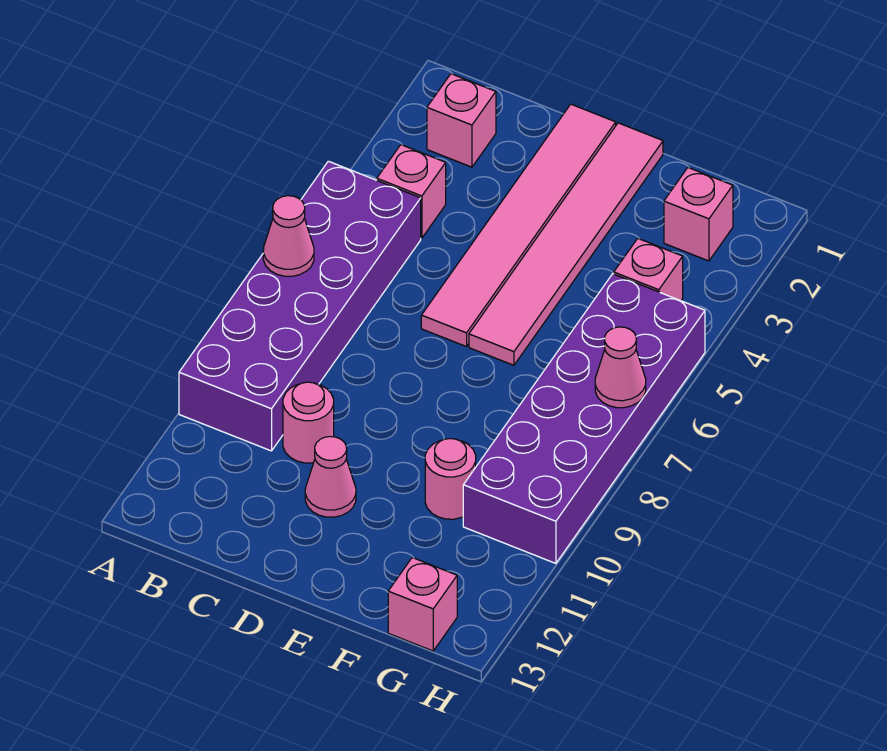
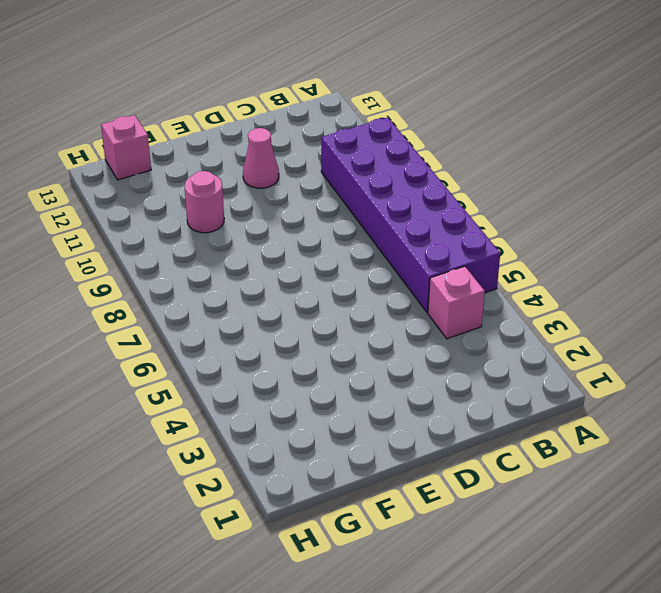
none -> pink brick B2 level 1
none -> pink round brick C10 level 1
none -> pink tile D1:D6 level 1

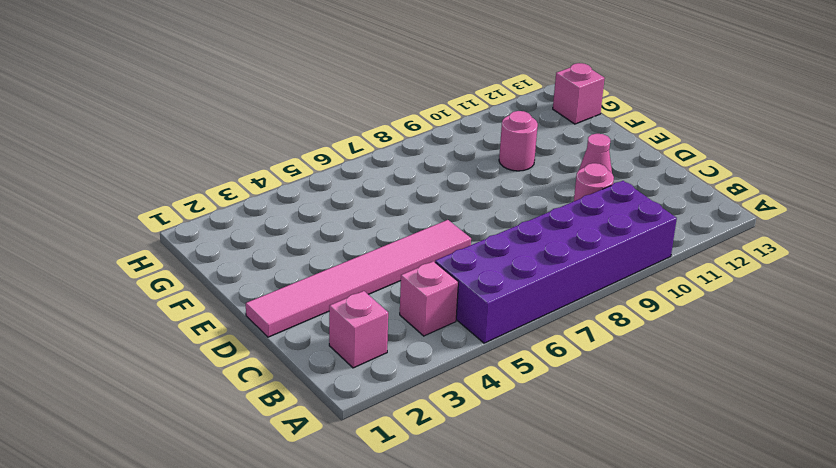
none -> pink tile E1:E6 level 1
none -> pink brick G2 level 1
none -> pink brick G4 level 1

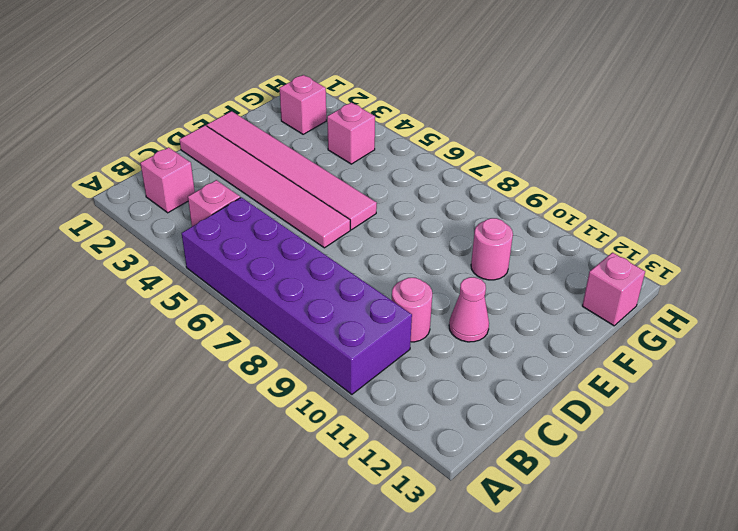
none -> purple brick G5:H10 level 1
none -> pink cone A7 level 2
none -> pink cone H7 level 2

